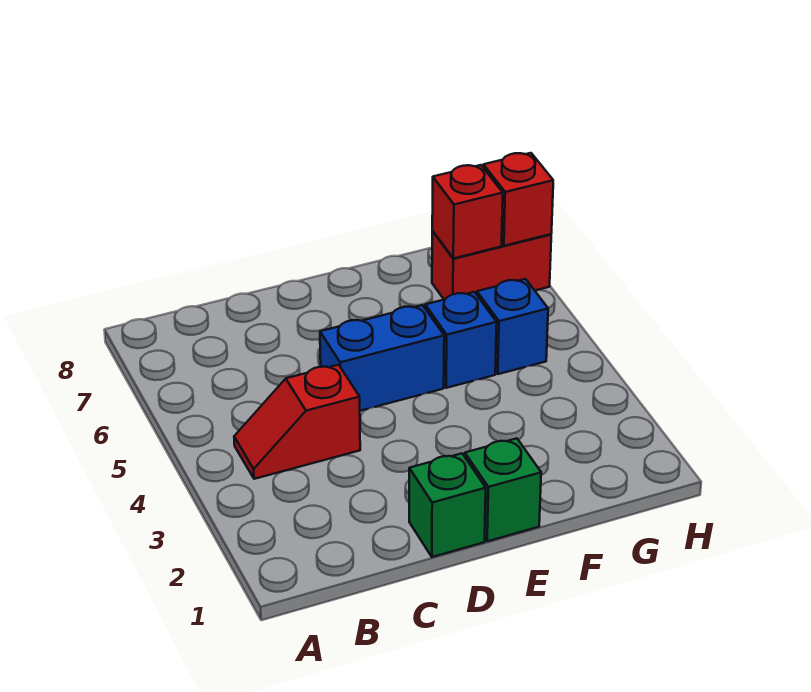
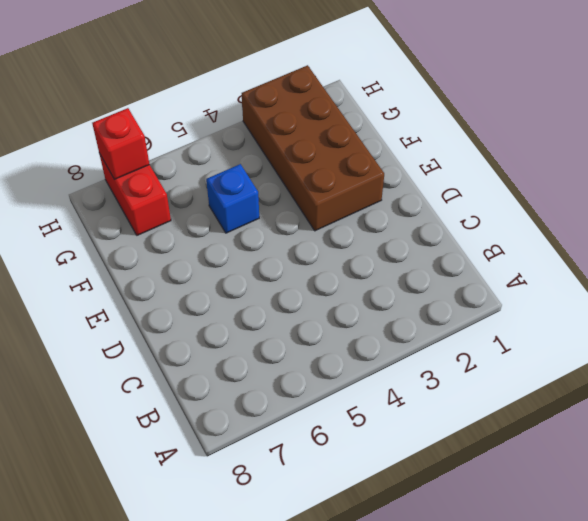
brown brick E2:H3 level 1 -> none
none -> red slope B4:C4 level 1 top C
none -> green brick D1 level 1

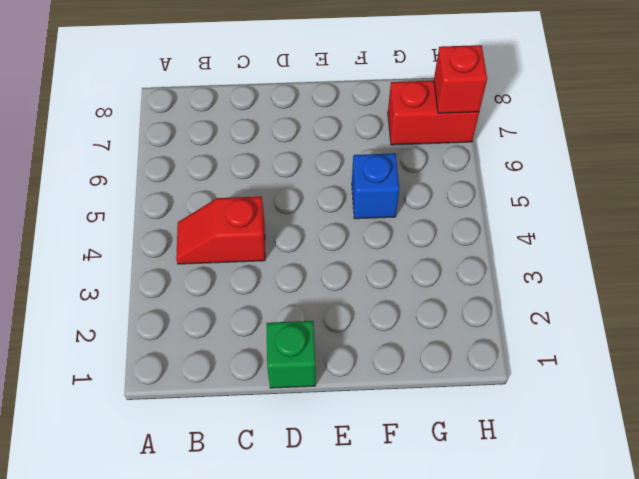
none -> blue brick D5:E5 level 1
none -> green brick E1 level 1

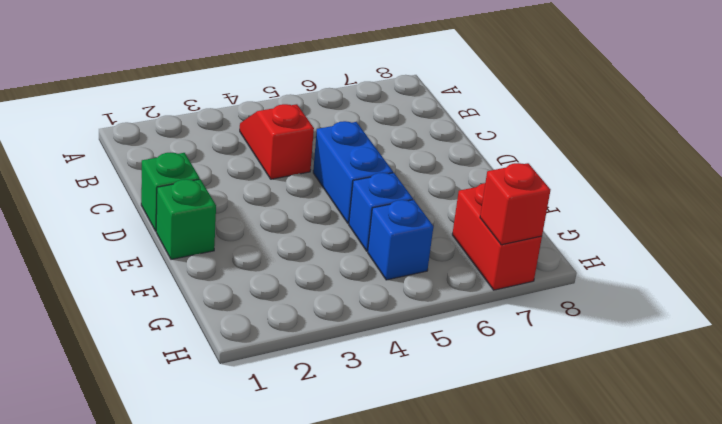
none -> red brick G7 level 2

